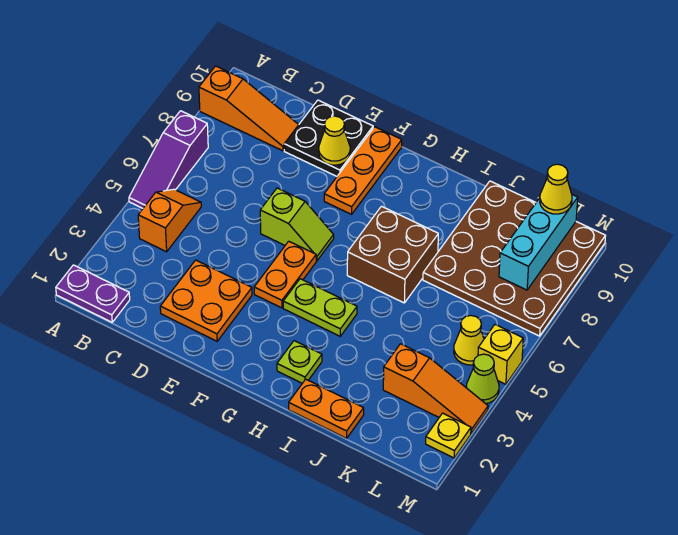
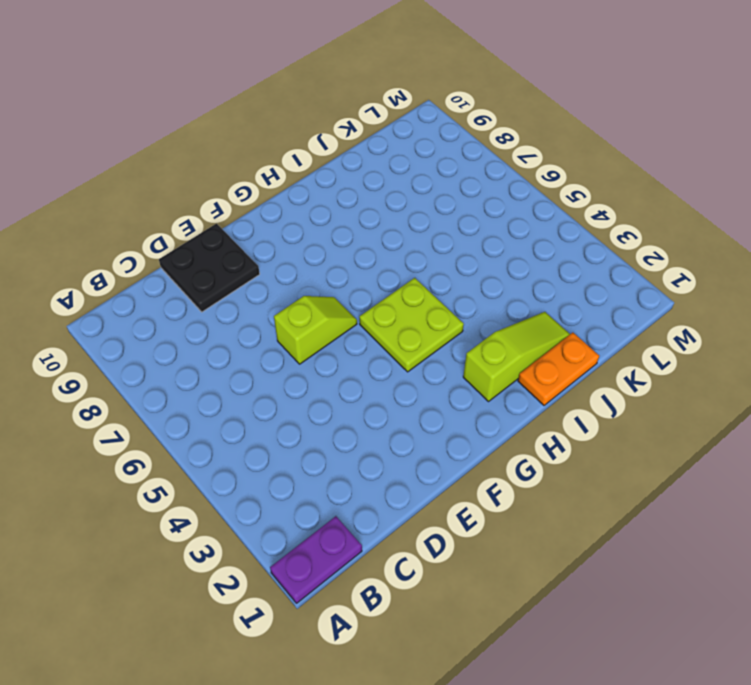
lime plate G4:H5 level 1 -> lime plate G4:H4 level 1
lime slope H2:J2 level 1 top H -> lime plate H2 level 1
none -> purple slope A5:A7 level 1 top 7
none -> orange slope A9:C9 level 1 top A
none -> orange slope B4:B5 level 1 top 4

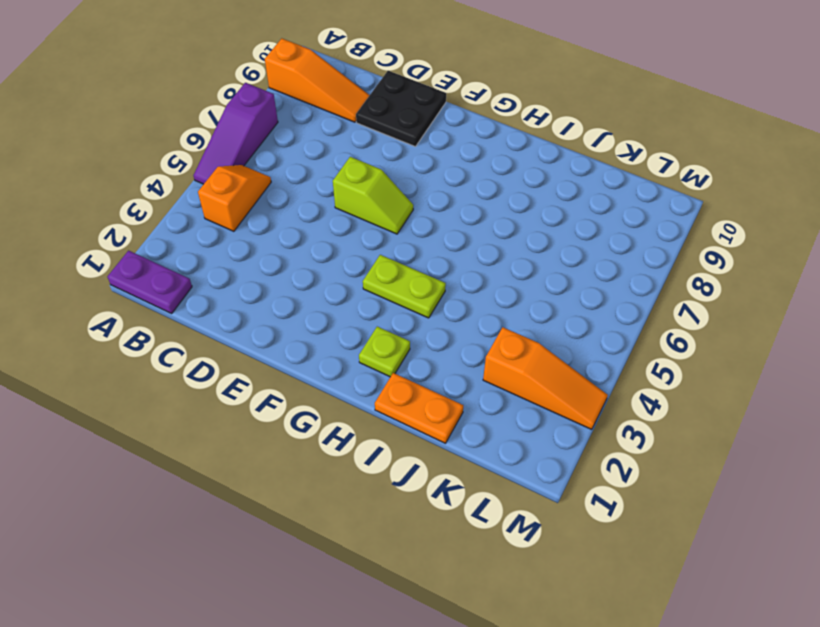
none -> orange plate D2:E3 level 1
none -> orange plate F4:F5 level 1
none -> orange plate F8:F10 level 1

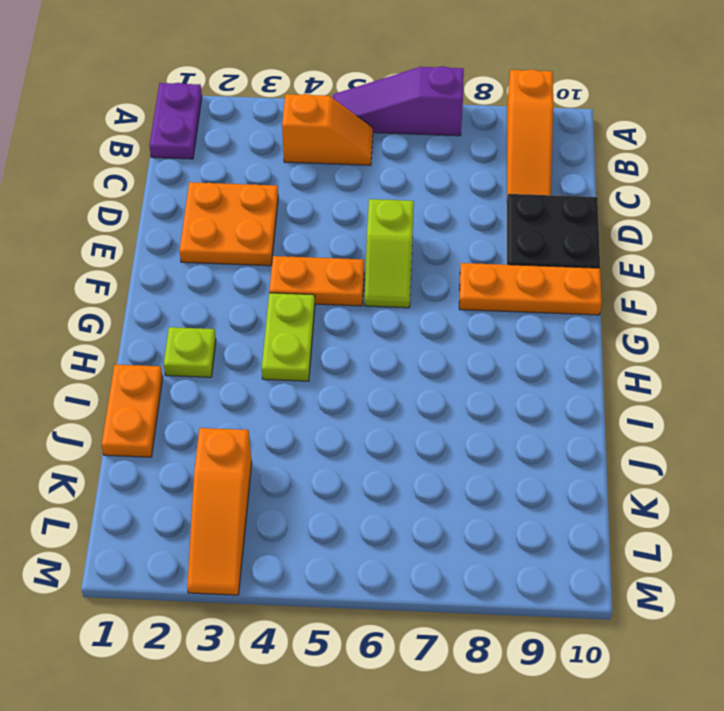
none -> brown brick H6:I7 level 1
none -> brown plate J7:M10 level 1
none -> yellow cone L5 level 1

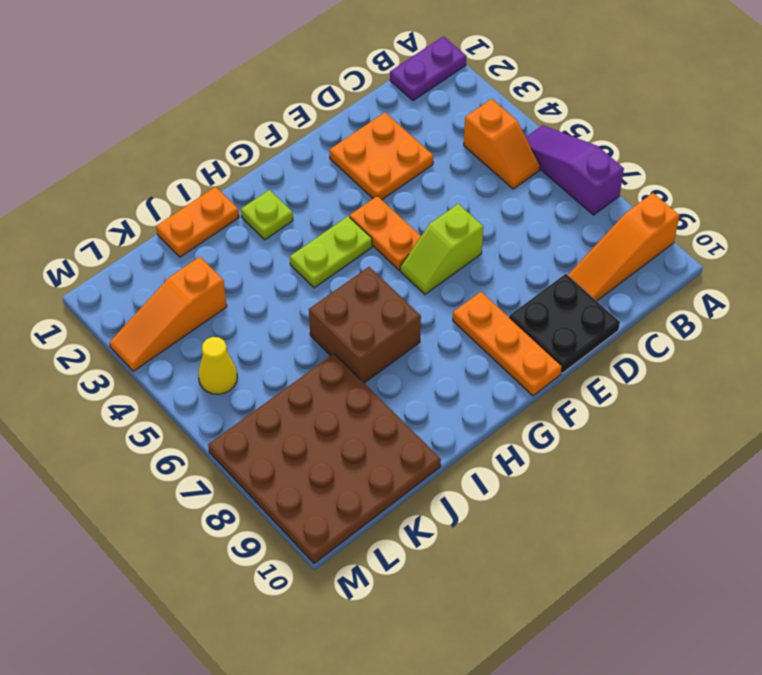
none -> yellow plate M2 level 1
none -> lime cone M4 level 1
none -> yellow brick M5 level 1

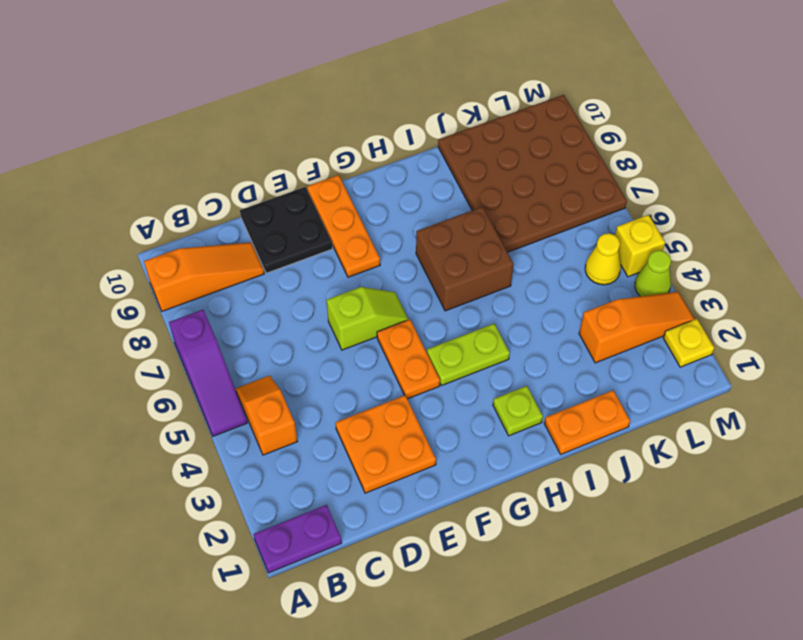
none -> yellow cone E9 level 2
none -> cyan brick L8:L10 level 2
none -> yellow cone L10 level 3

